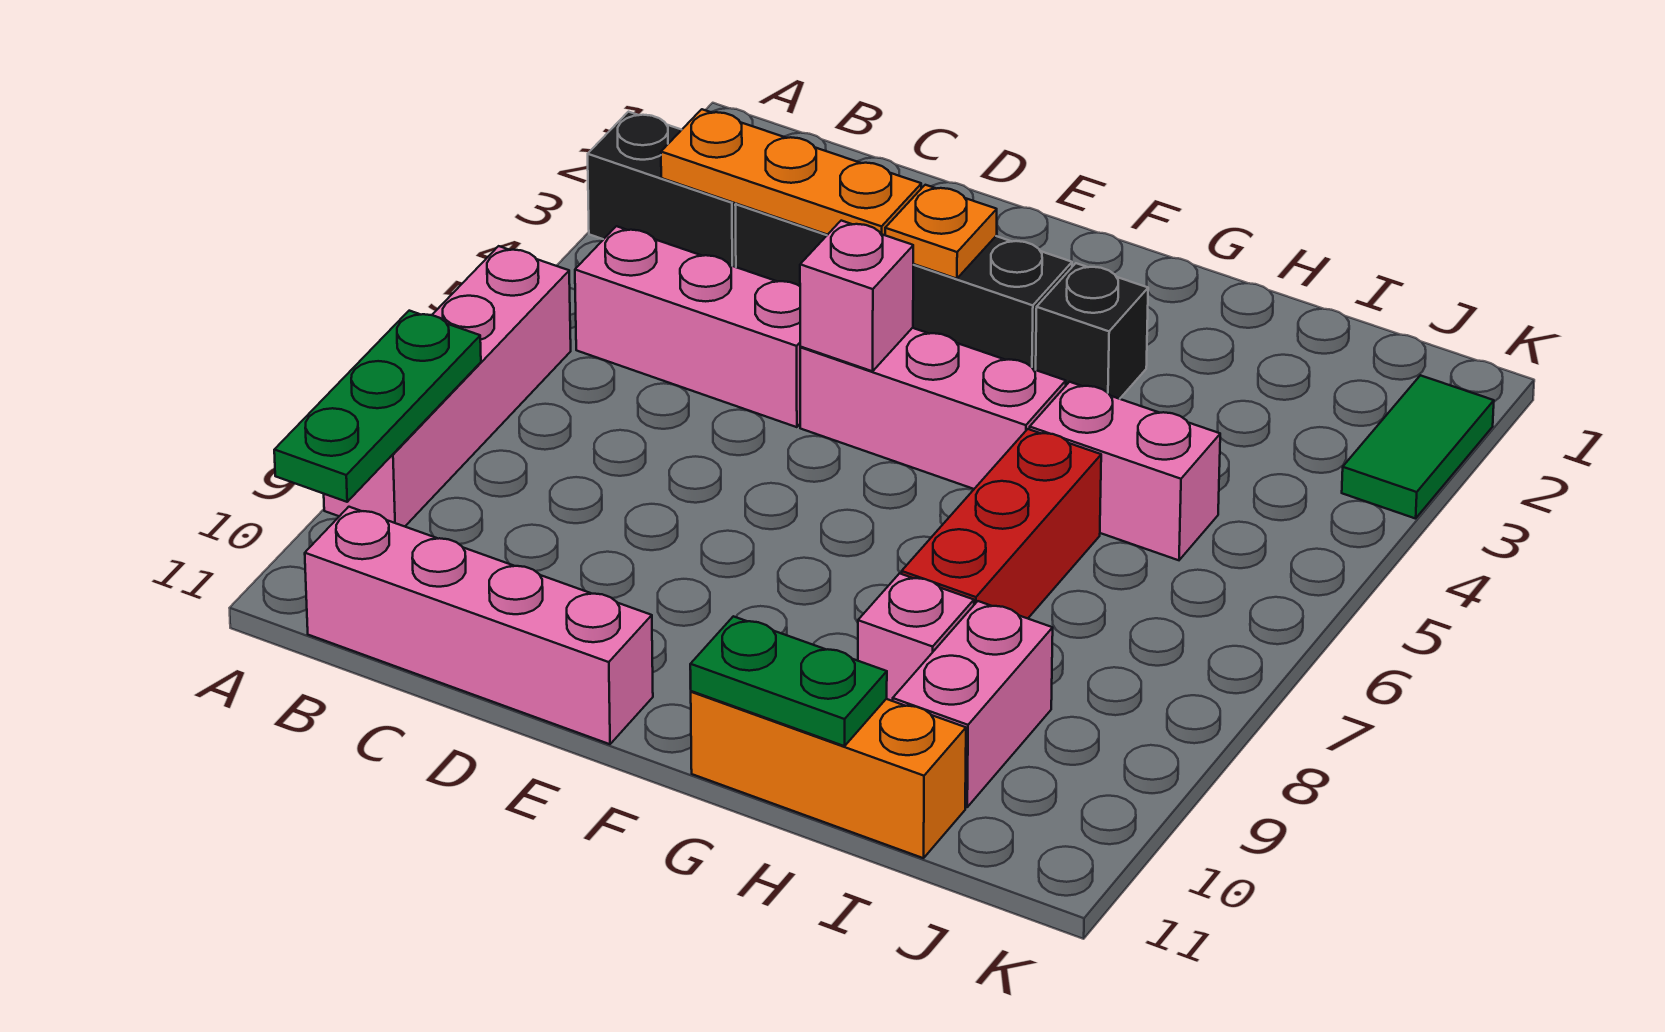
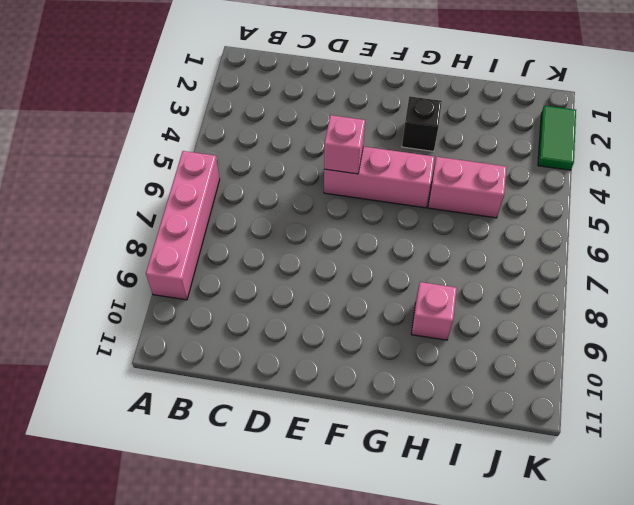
none -> black brick A3:B3 level 1
none -> pink brick B5:D5 level 1
none -> pink brick B11:E11 level 1

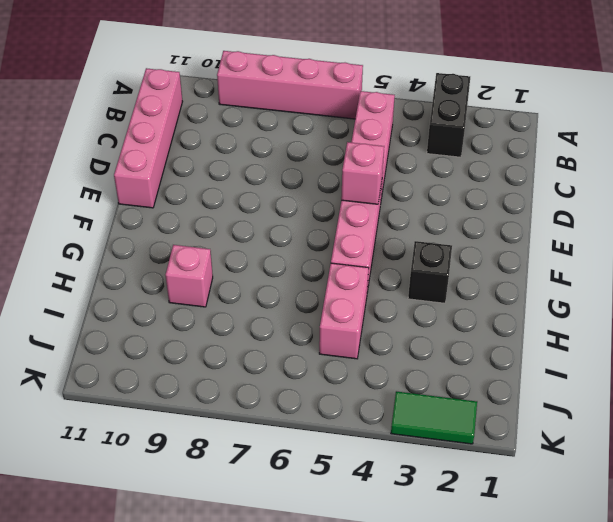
none -> black brick C3:F3 level 1
none -> orange brick G11:I11 level 1
none -> red brick H6:H8 level 1

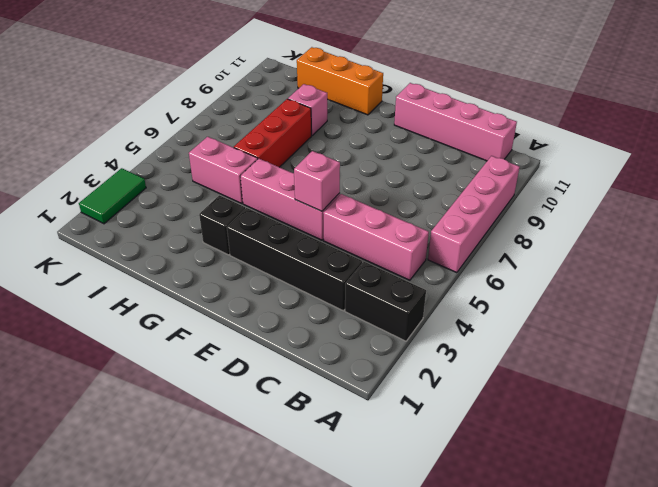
none -> pink brick I9:I10 level 1
none -> green plate A8:A10 level 2
none -> orange plate B3:D3 level 2

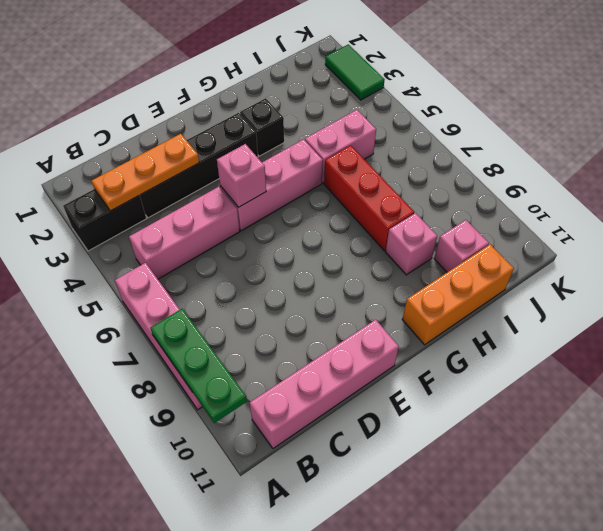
pink brick I10 level 1 -> pink brick I9:I10 level 1
none -> orange plate E3 level 2
none -> green plate G11:H11 level 2

